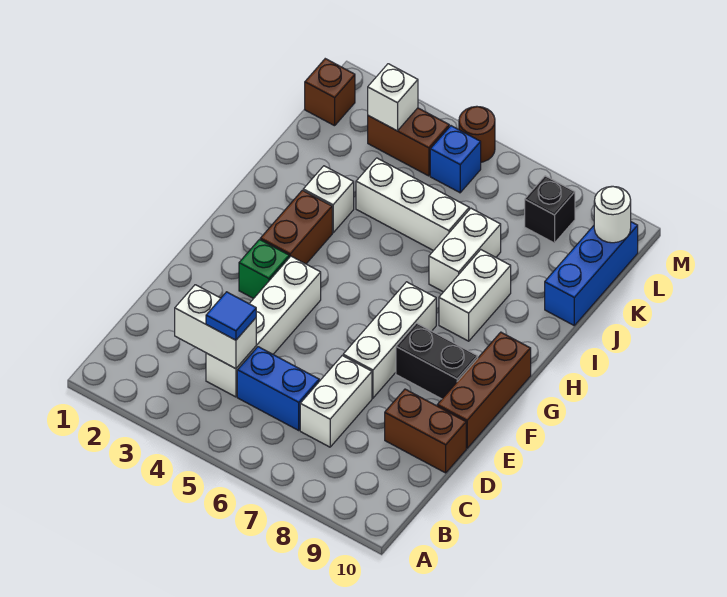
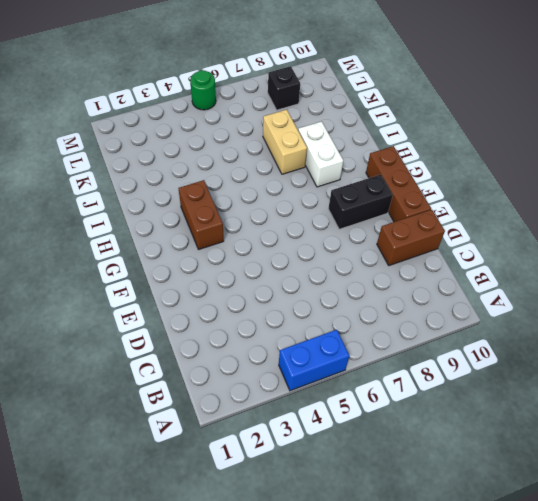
blue brick A4:A5 level 1 -> blue brick C5:C6 level 1
tan brick I7:J7 level 1 -> white brick I7:J7 level 1
green round brick M5 level 1 -> brown round brick M5 level 1
none -> white brick C4:F4 level 1
none -> white brick C7:D7 level 1
none -> white brick E7:G7 level 1

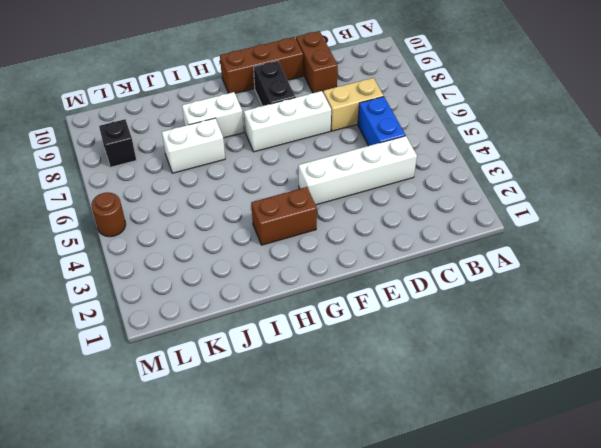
tan brick C7:D7 level 1 -> white brick C7:D7 level 1
none -> green brick F3 level 1
none -> white brick I3 level 1
none -> white brick J4:J6 level 1

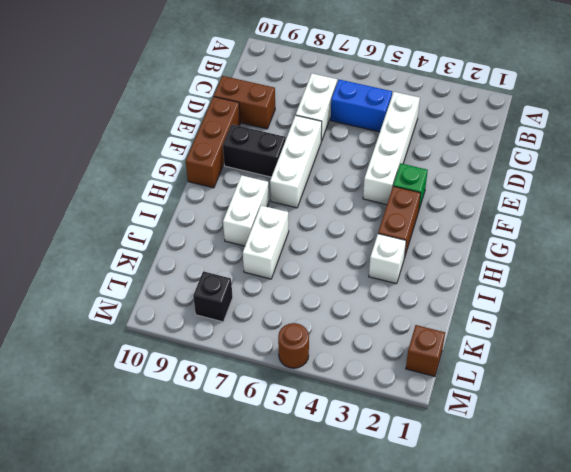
none -> white brick J4:J6 level 1
none -> blue brick J10:L10 level 1
none -> brown brick L3:L4 level 1

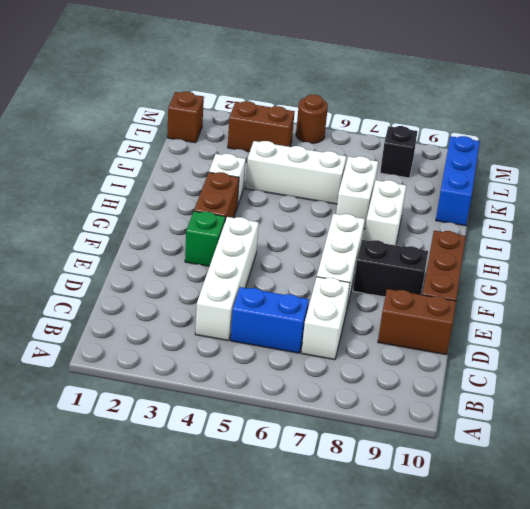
none -> blue brick L5 level 1
none -> white brick C3:C4 level 2
none -> white brick L3 level 2

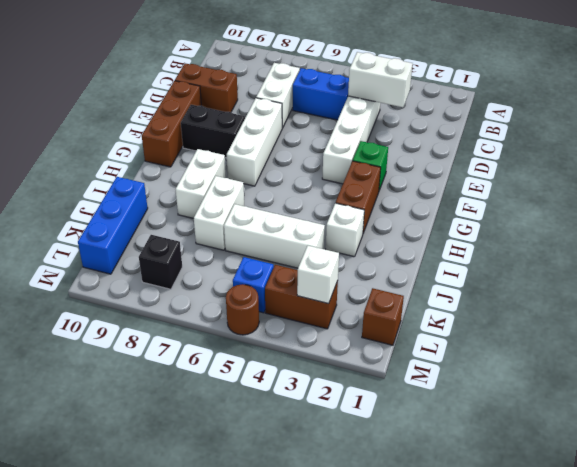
none -> white round brick L10 level 2
none -> blue tile C4 level 3

